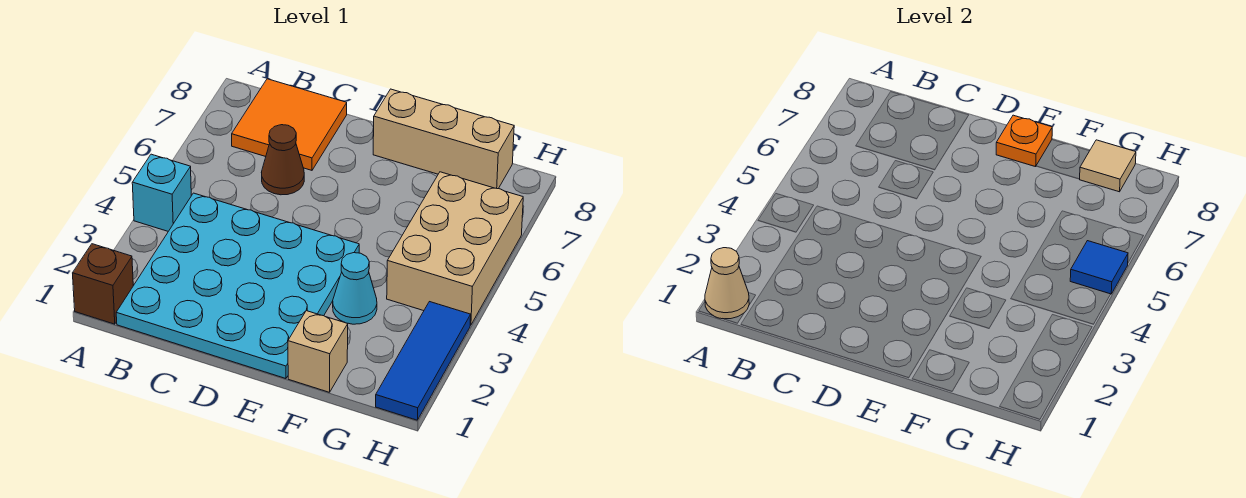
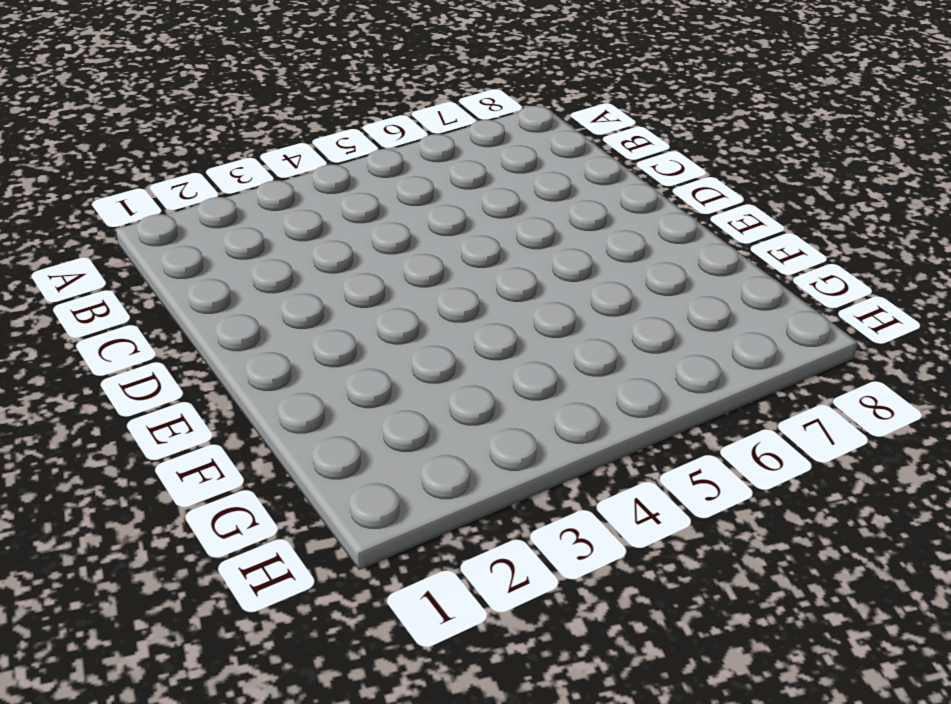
none -> brown brick A1 level 1
none -> cyan brick A4 level 1
none -> cyan plate B1:E4 level 1

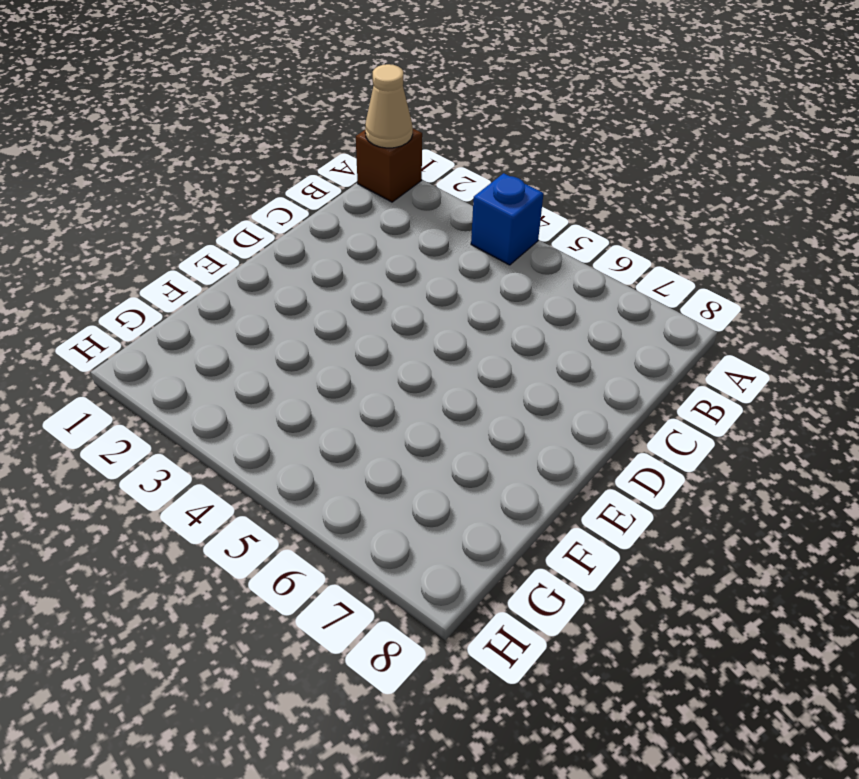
blue brick A4 level 1 -> cyan brick A4 level 1
none -> cyan plate B1:E4 level 1
none -> orange tile B7:C8 level 1
none -> brown cone C6 level 1

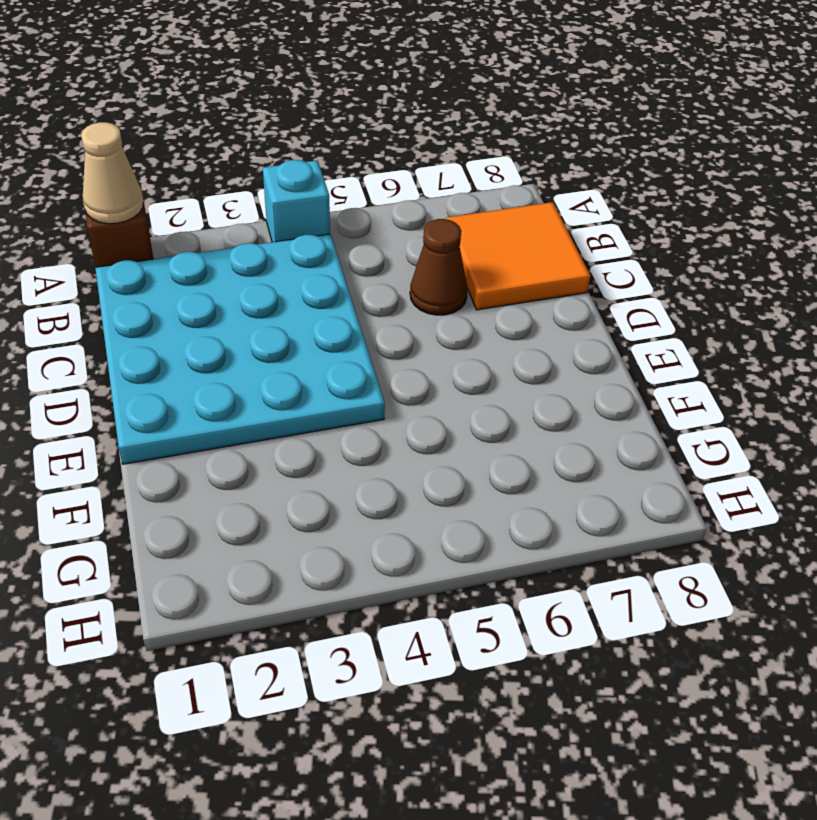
none -> tan brick E8:G8 level 1
none -> tan brick F1 level 1
none -> cyan cone F3 level 1

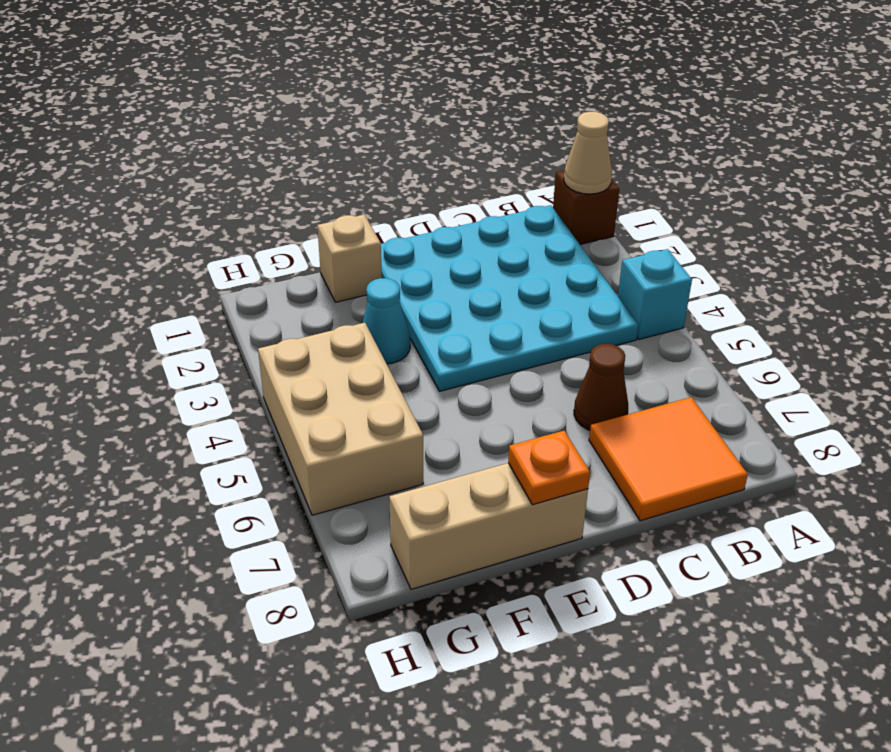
none -> blue tile H1:H3 level 1
none -> tan tile G8 level 2
none -> blue tile H5 level 2

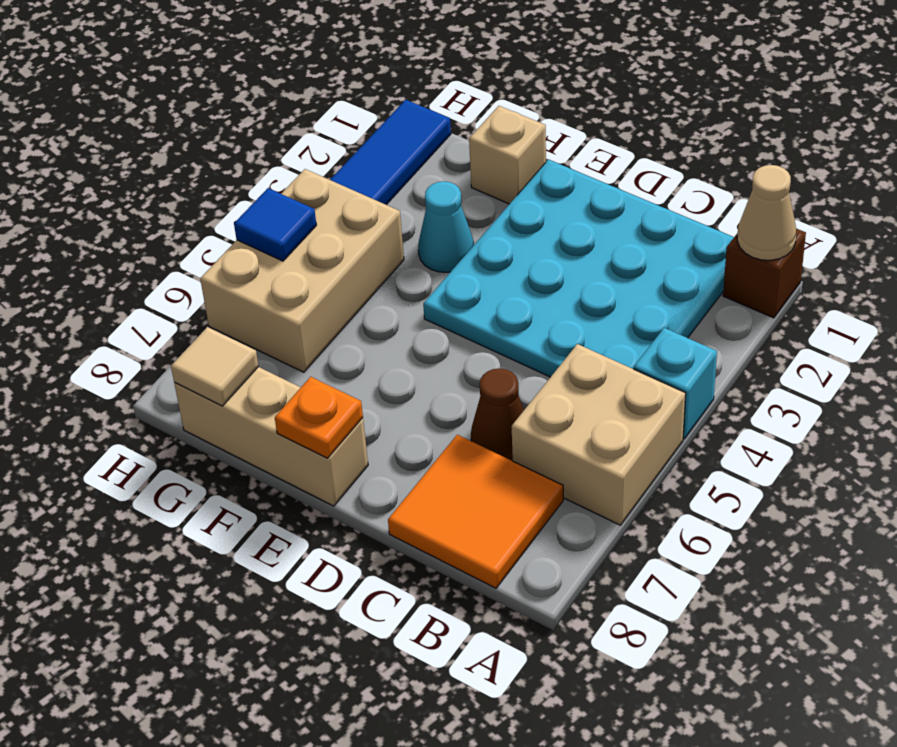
tan brick A5:B6 level 1 -> none

